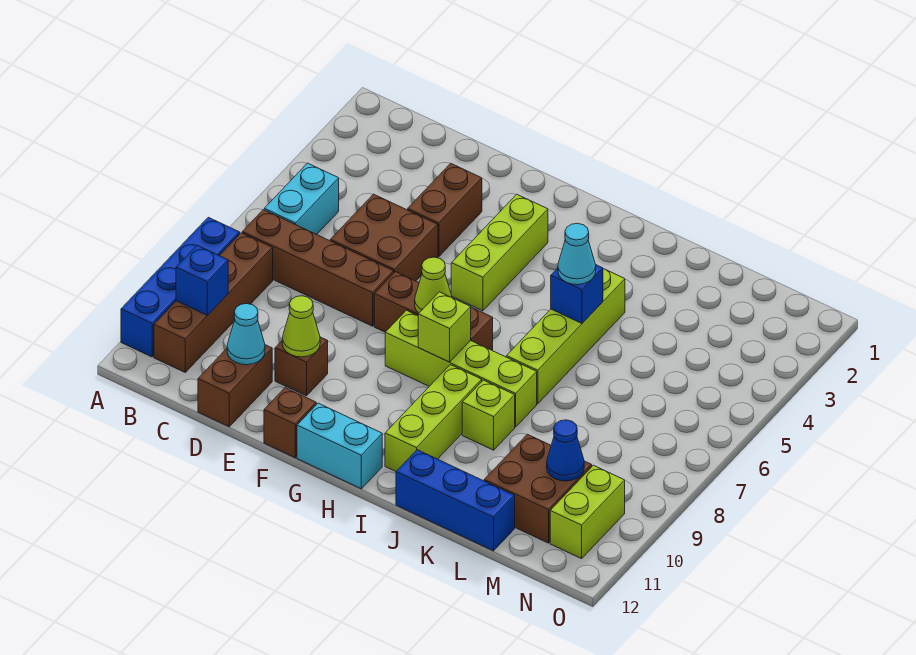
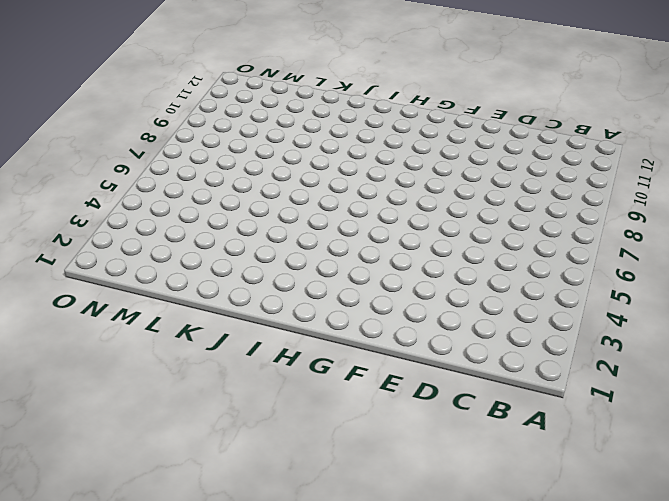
none -> blue brick A8:A11 level 1
none -> cyan brick B5:B6 level 1
none -> brown brick B7:E7 level 1

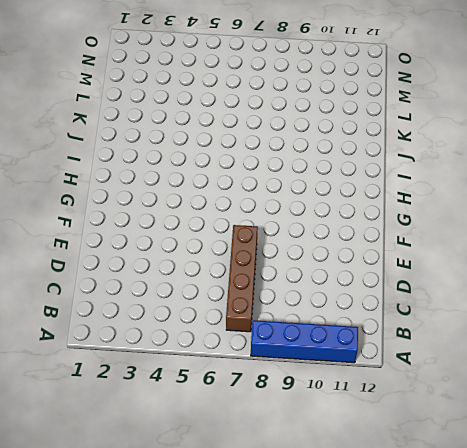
none -> cyan brick B5:B6 level 1
none -> brown brick B8:B11 level 1
none -> brown brick D5:E6 level 1

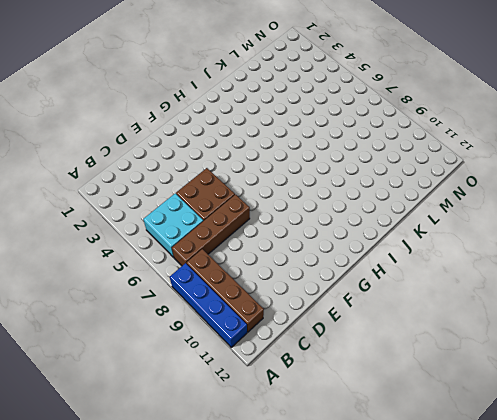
cyan brick B5:C6 level 1 -> cyan brick B5:B6 level 1
none -> brown brick D11:D12 level 1
none -> brown brick E3:E4 level 1
none -> brown brick E10 level 1

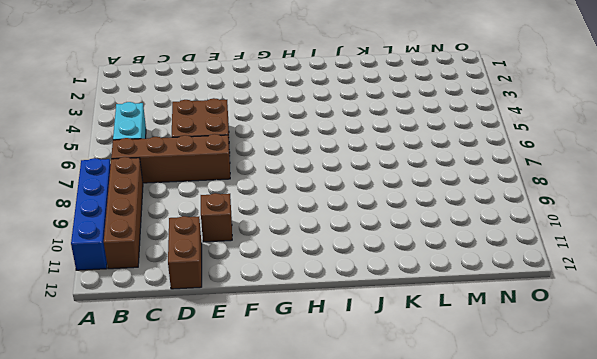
none -> brown brick E3:E4 level 1
none -> brown brick F7:H7 level 1
none -> brown brick F12 level 1

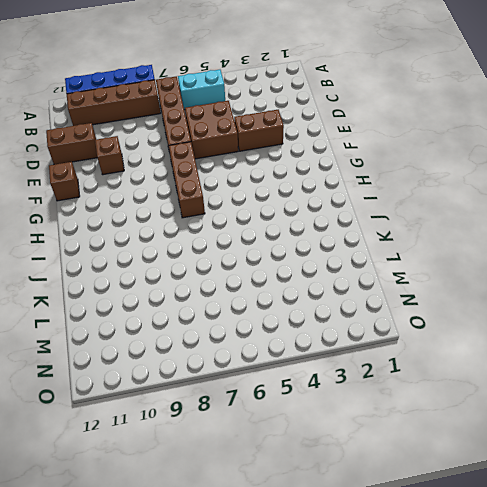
none -> lime brick G3:G5 level 1
none -> lime brick G8:J8 level 1
none -> cyan brick G12:H12 level 1

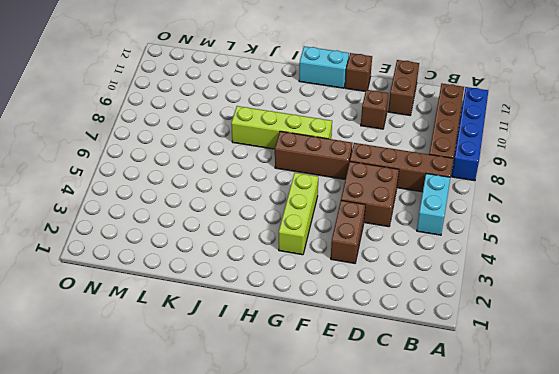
none -> lime brick I9:I11 level 1
none -> lime brick J4:J7 level 1
none -> lime brick J9 level 1

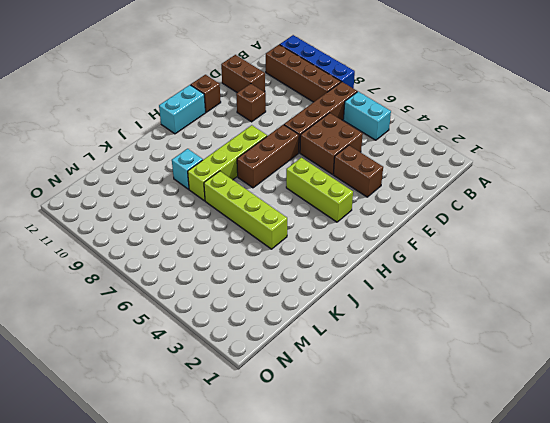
cyan brick J9 level 1 -> lime brick J9 level 1
none -> lime brick I9:I11 level 1
none -> blue brick J12:L12 level 1
none -> brown brick L10:M11 level 1

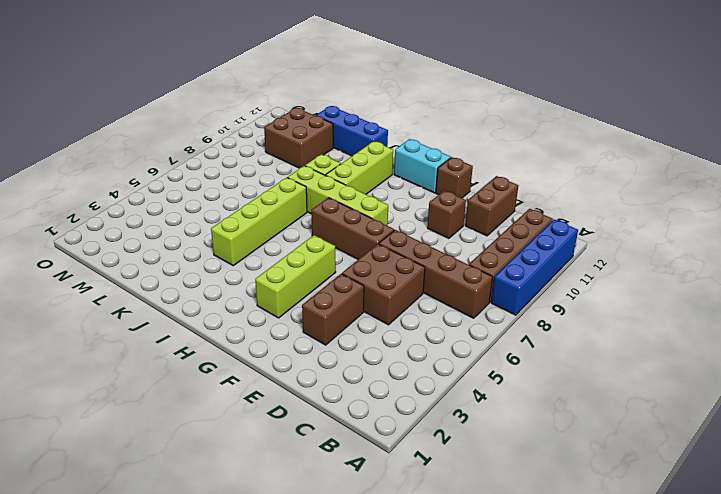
none -> cyan brick B5:B6 level 1
none -> lime brick N10:N11 level 1
none -> blue brick B10 level 2

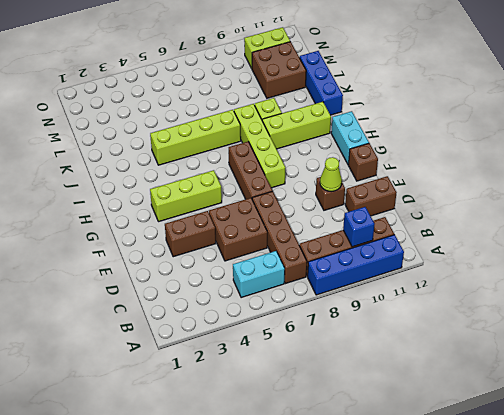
none -> cyan cone D11 level 2
none -> lime cone G7 level 2
none -> lime brick H8 level 2

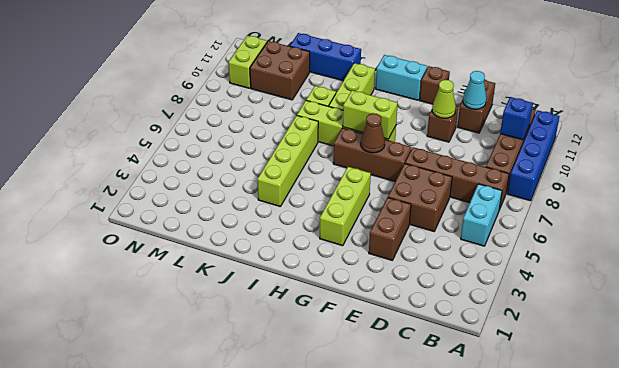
brown cone G7 level 2 -> lime cone G7 level 2
lime brick G8:H8 level 2 -> lime brick H8 level 2
none -> blue brick J5 level 2
none -> blue cone M10 level 2
none -> cyan cone J5 level 3

